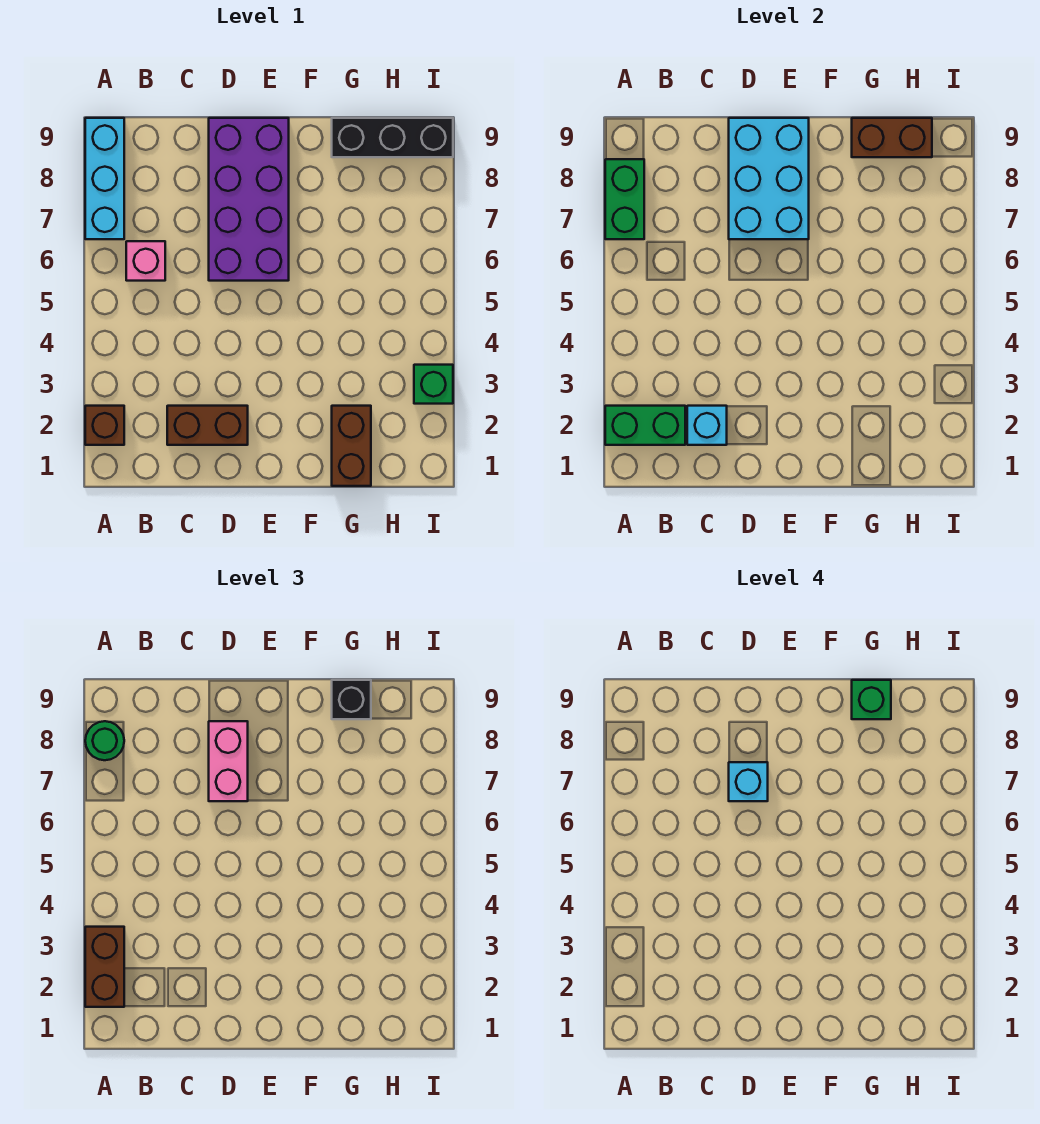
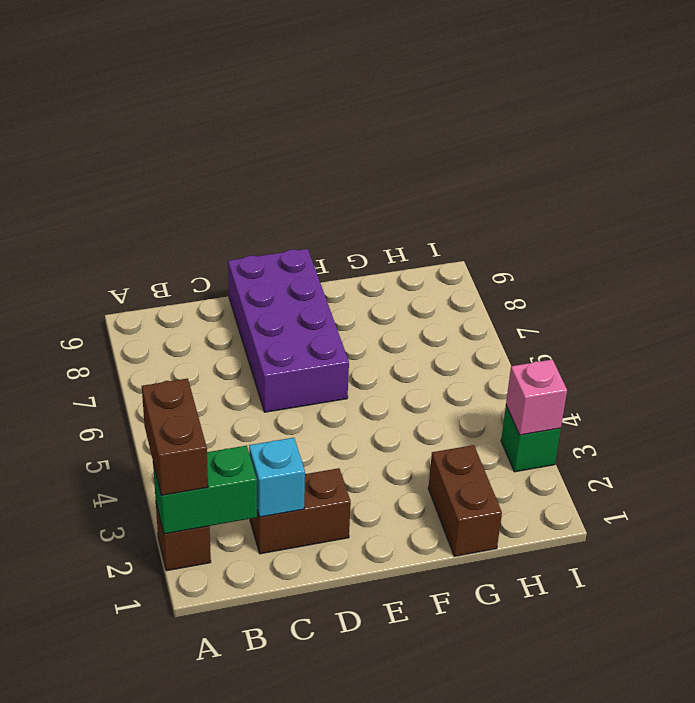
pink brick I3 level 2 -> pink brick B6 level 1
none -> cyan brick A7:A9 level 1
none -> black brick G9:I9 level 1
none -> green brick A7:A8 level 2

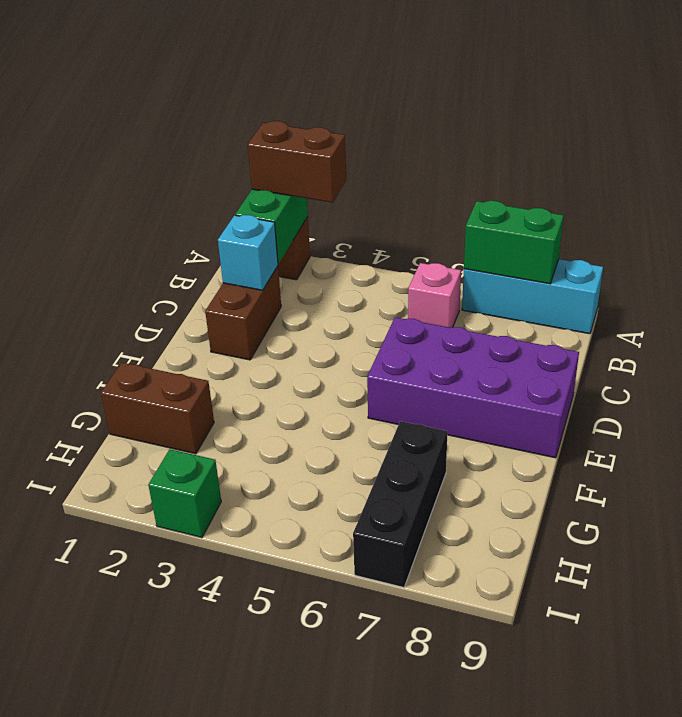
black brick G7:I7 level 1 -> black brick G9:I9 level 1
none -> cyan brick D7:E9 level 2
none -> brown brick G9:H9 level 2
none -> green round brick A8 level 3

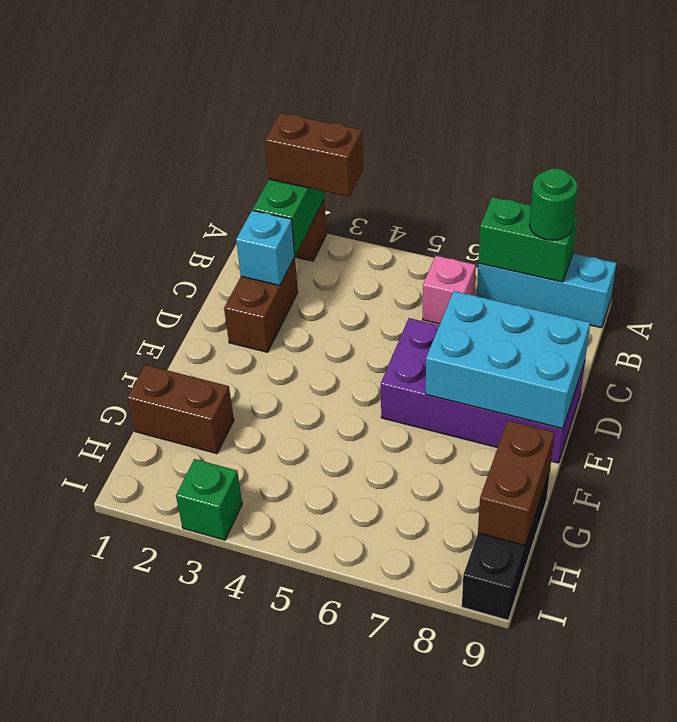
none -> pink brick D7:D8 level 3
none -> black brick G9 level 3
none -> cyan brick D7 level 4

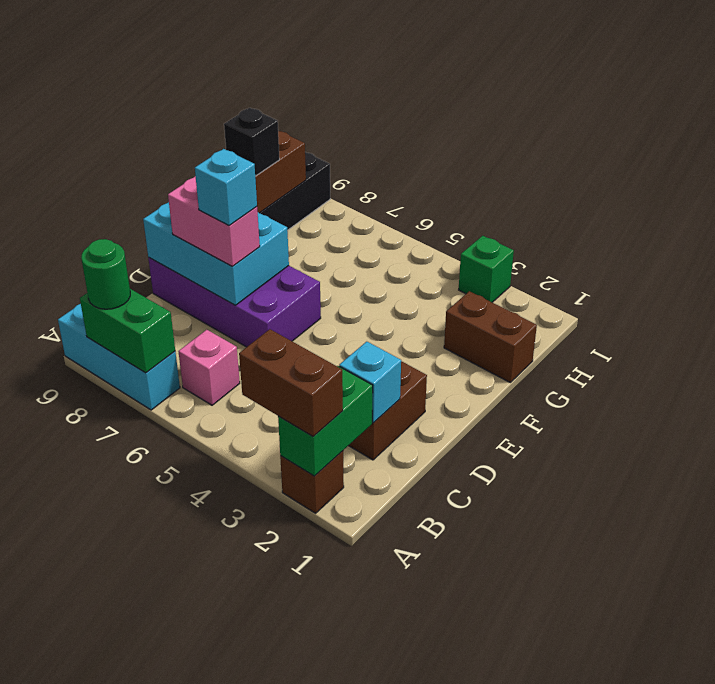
none -> green brick G9 level 4

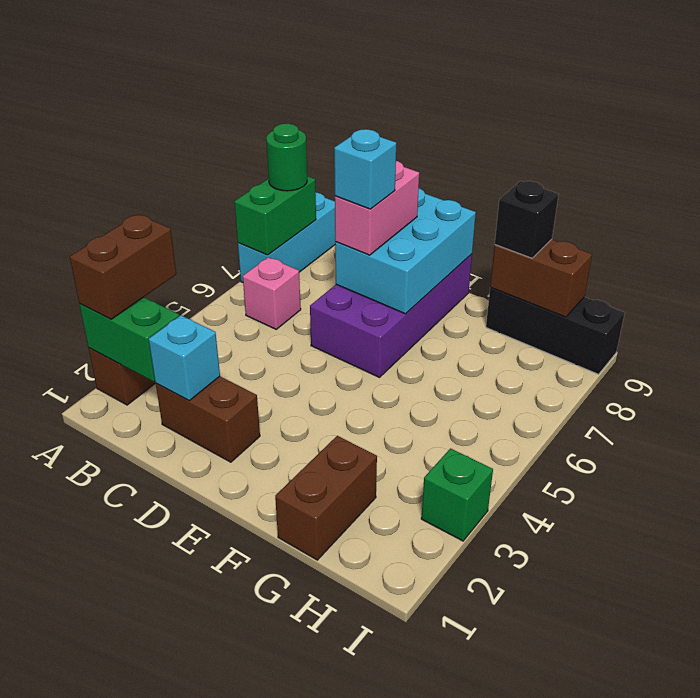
none -> green brick G9 level 4

